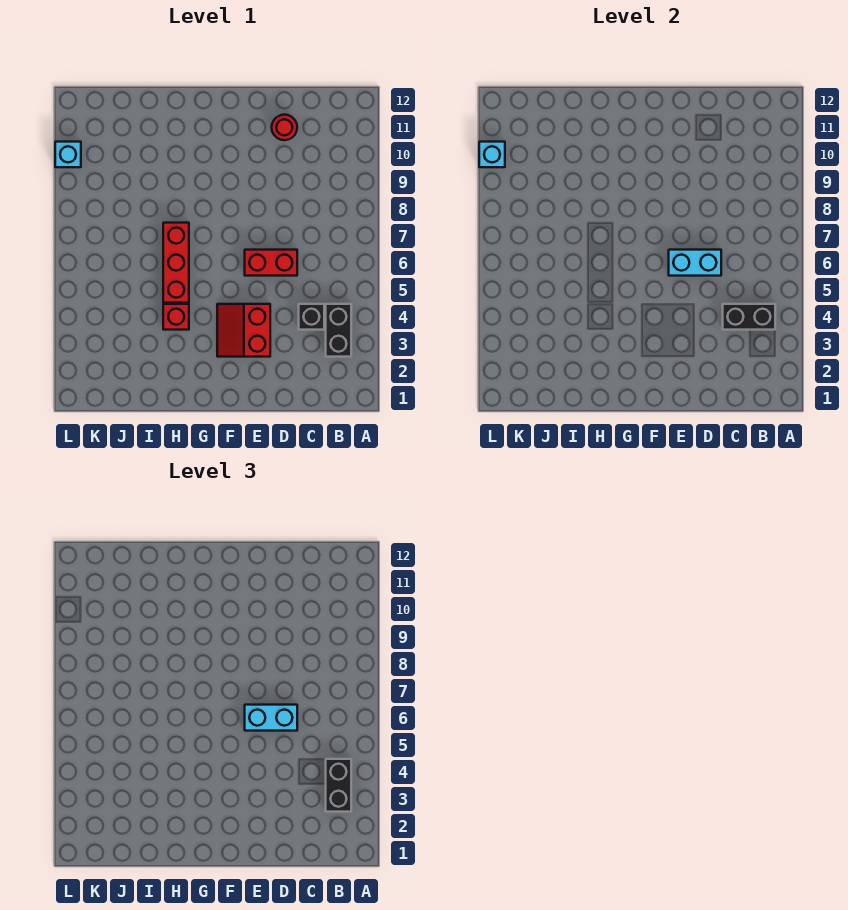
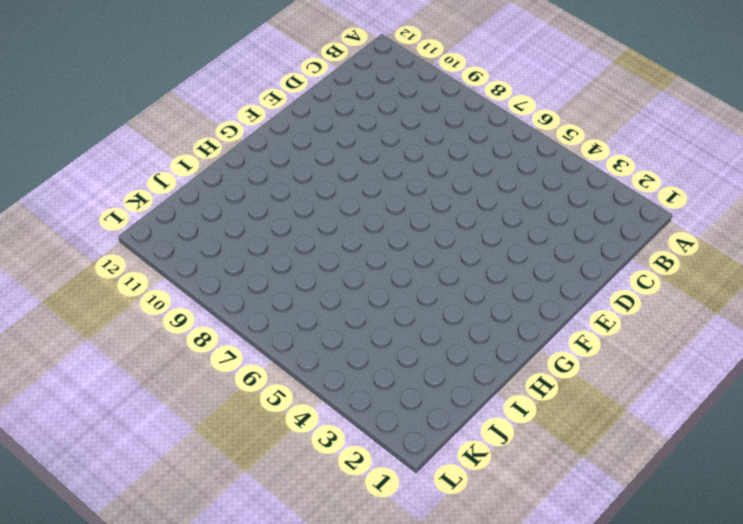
none -> black brick B3:B4 level 1
none -> black brick C4 level 1
none -> red brick D6:E6 level 1

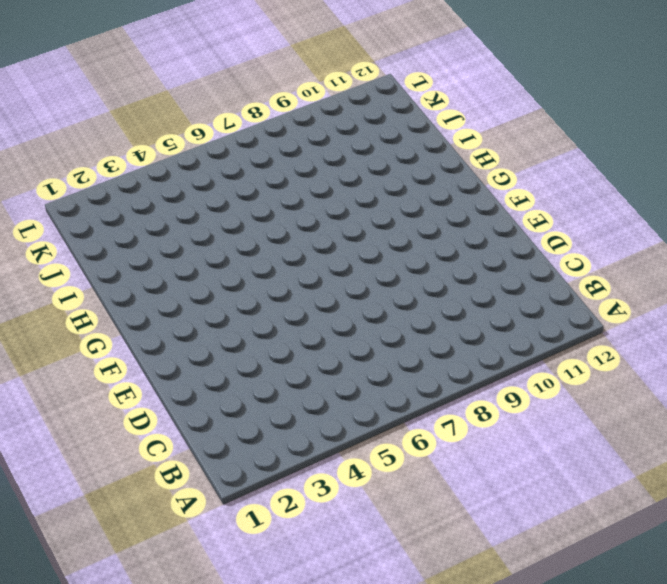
none -> black brick B3:B4 level 1
none -> black brick C4 level 1
none -> red brick D6:E6 level 1

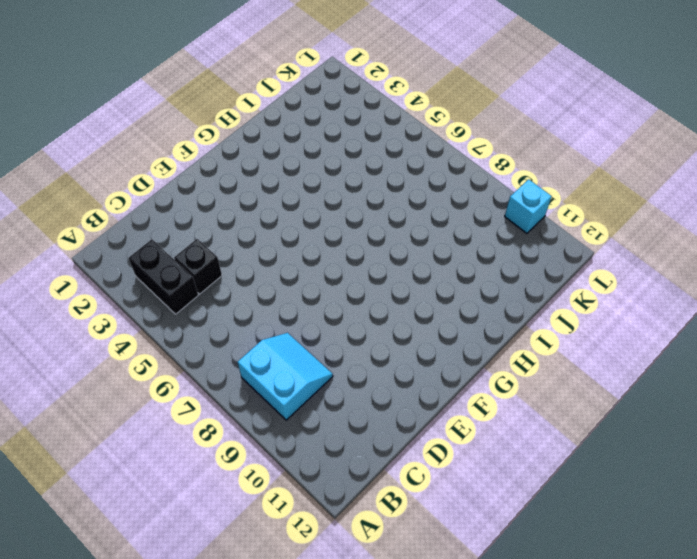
cyan slope B8:C9 level 1 top B -> none
none -> red brick D6:E6 level 1
none -> red round brick D11 level 1
none -> red slope E3:F4 level 1 top E

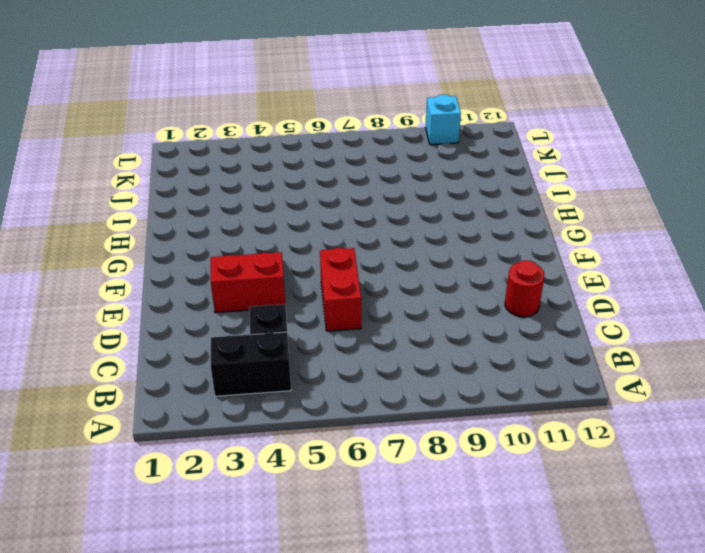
none -> red brick H4 level 1
none -> red brick H5:H7 level 1
none -> black brick B4:C4 level 2

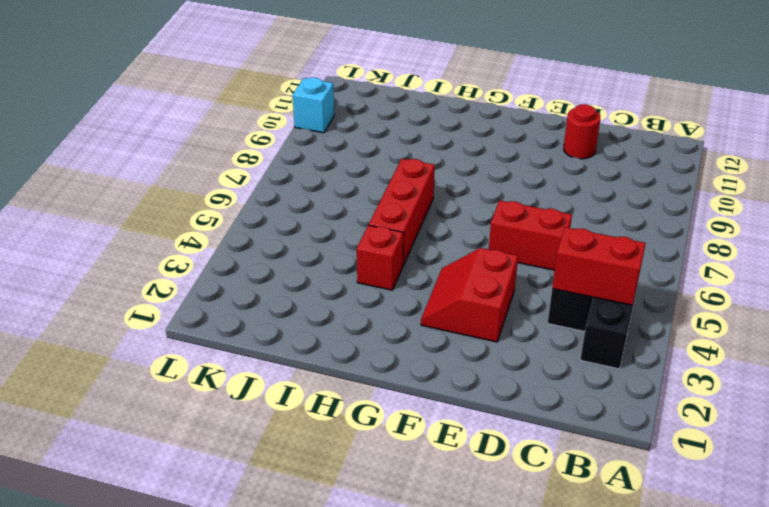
red brick B4:C4 level 2 -> black brick B4:C4 level 2
none -> cyan brick D6:E6 level 2
none -> cyan brick L10 level 2
none -> black brick B3:B4 level 3

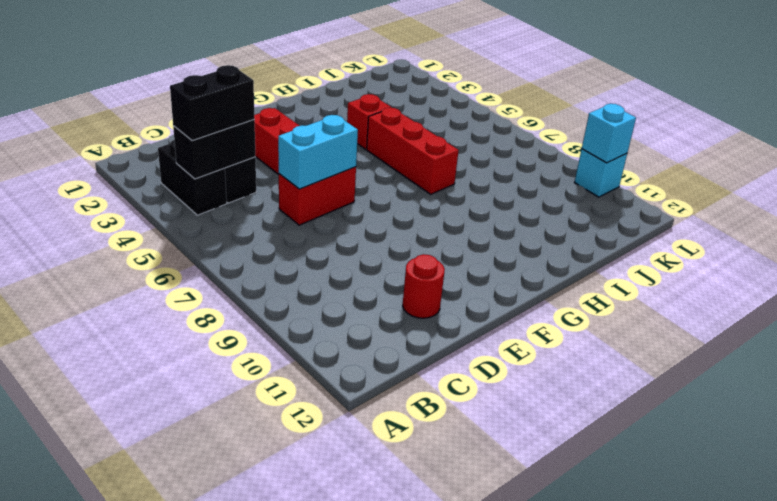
black brick B4:C4 level 3 -> black brick B3:B4 level 3
none -> cyan brick D6:E6 level 3

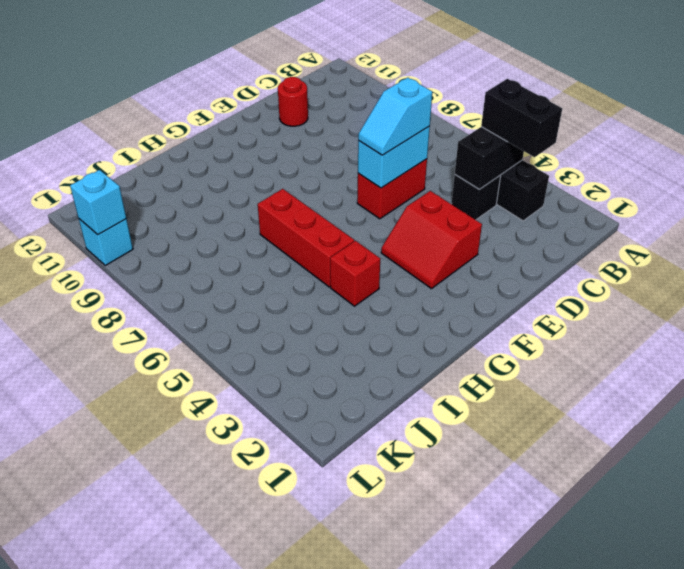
cyan slope D6:E6 level 3 top D -> cyan brick D6:E6 level 3

